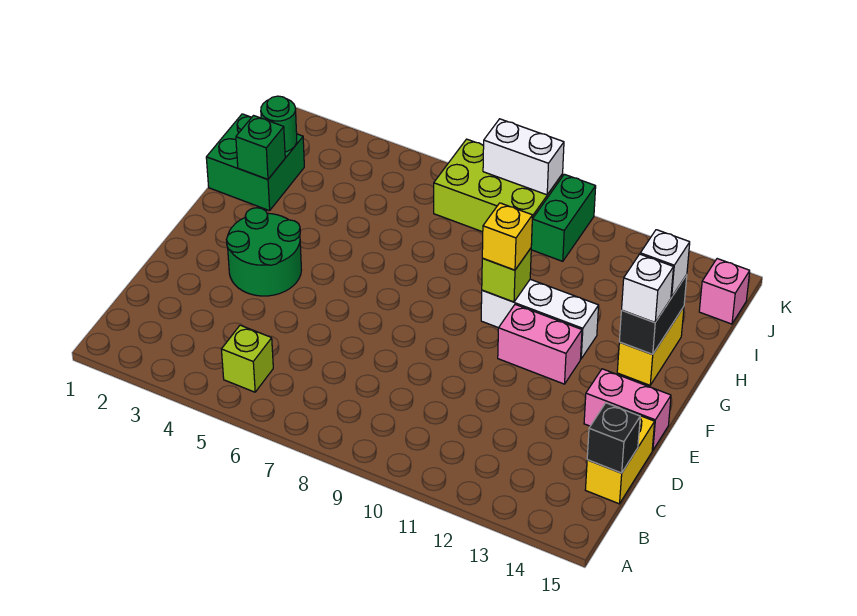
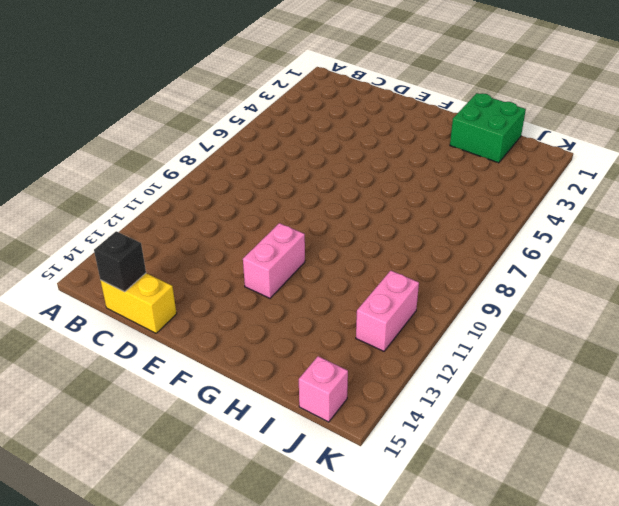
pink brick J11:J12 level 1 -> pink brick E14:E15 level 1
none -> lime brick B5 level 1
none -> green round brick E3:F4 level 1
none -> white brick G10:G12 level 1

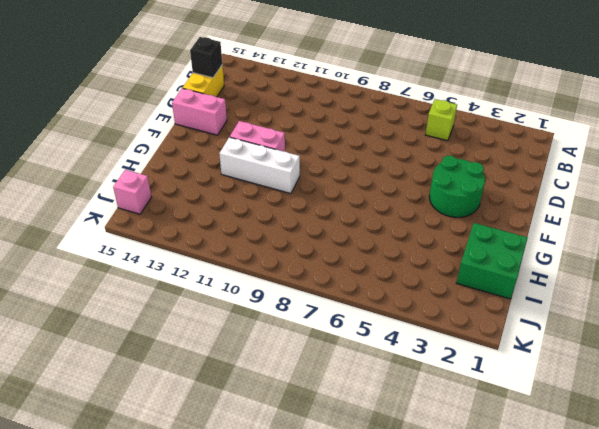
none -> yellow brick G14:H14 level 1
none -> lime brick J7:K9 level 1
none -> green brick J10:K10 level 1

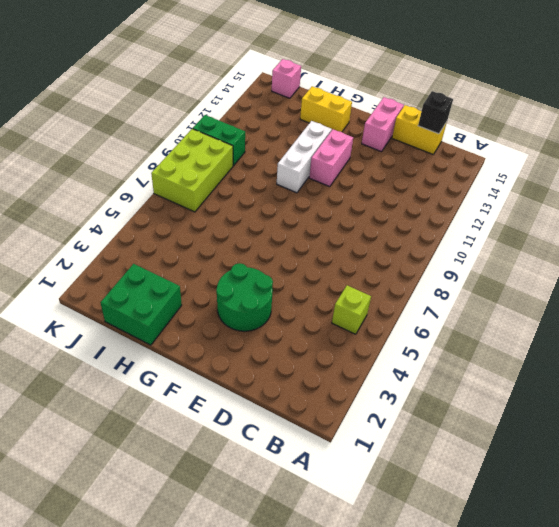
none -> lime brick G10 level 2
none -> black brick G14:H14 level 2
none -> green brick H2 level 2

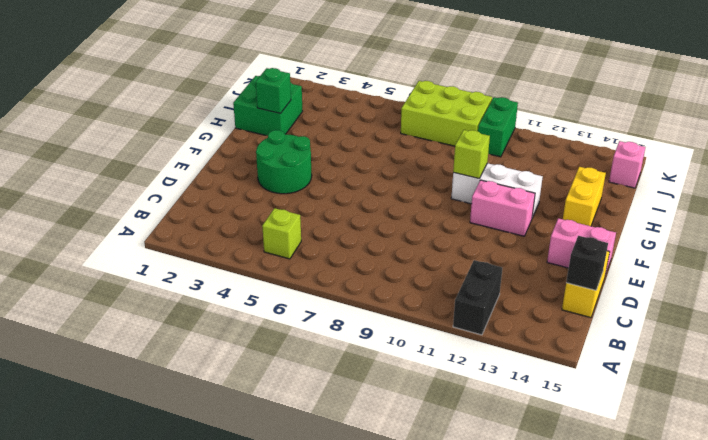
black brick A12:B12 level 1 -> black brick G14:H14 level 2
none -> green round brick I2 level 2
none -> white brick K8:K9 level 2
none -> yellow brick G10 level 3

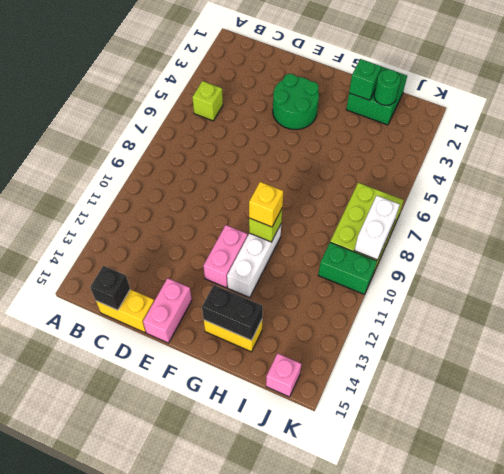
none -> white brick G14 level 3
none -> white brick H14 level 3

